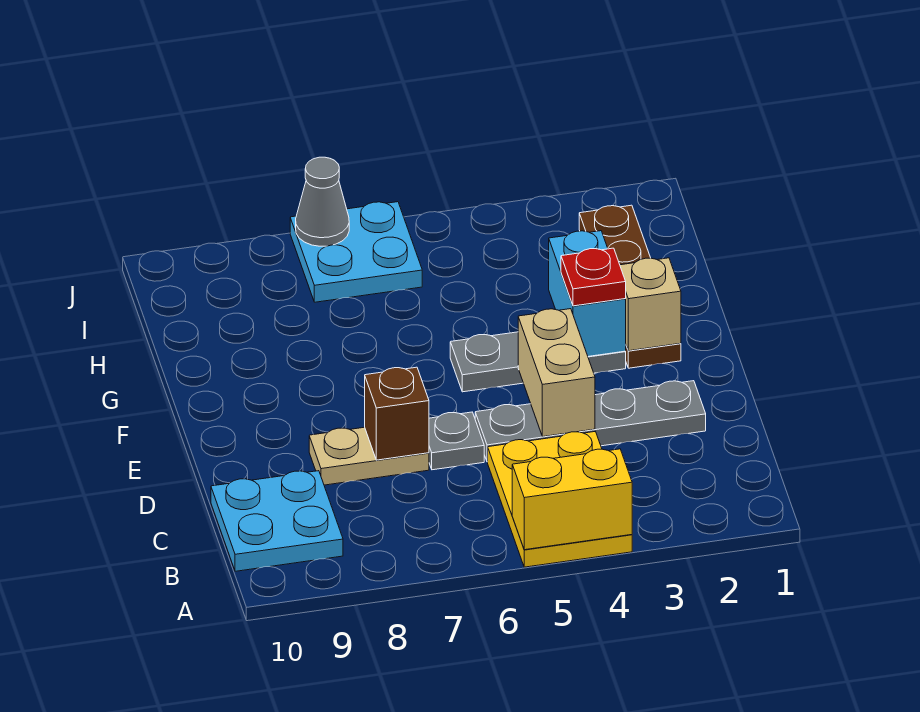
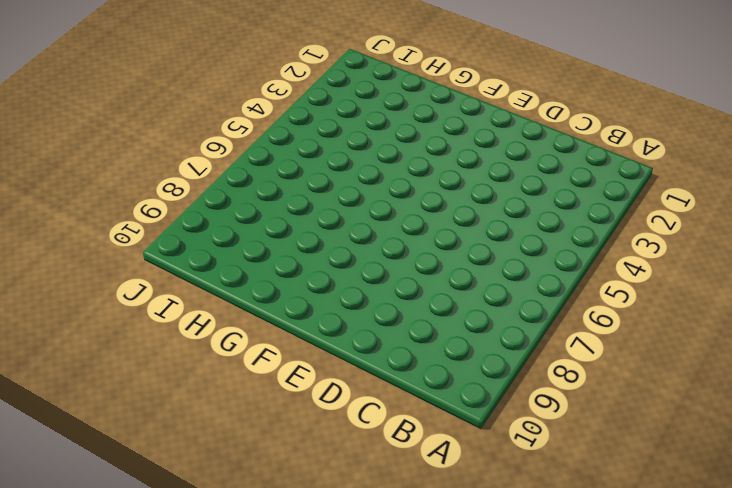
none -> yellow plate A4:C5 level 1
none -> cyan plate B9:C10 level 1
none -> grey plate D2:D5 level 1

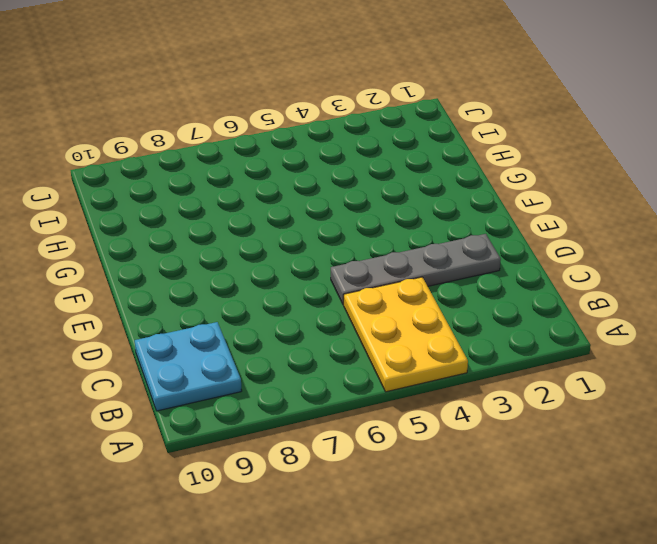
none -> grey plate D6 level 1
none -> tan plate D7:D8 level 1
none -> brown plate F2:I2 level 1

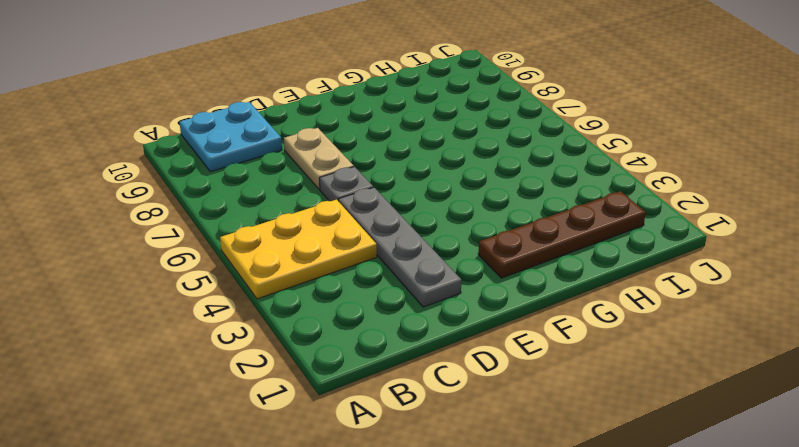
none -> grey plate F3:F5 level 1
none -> cyan plate I6:J7 level 1
none -> yellow brick A4:A5 level 2

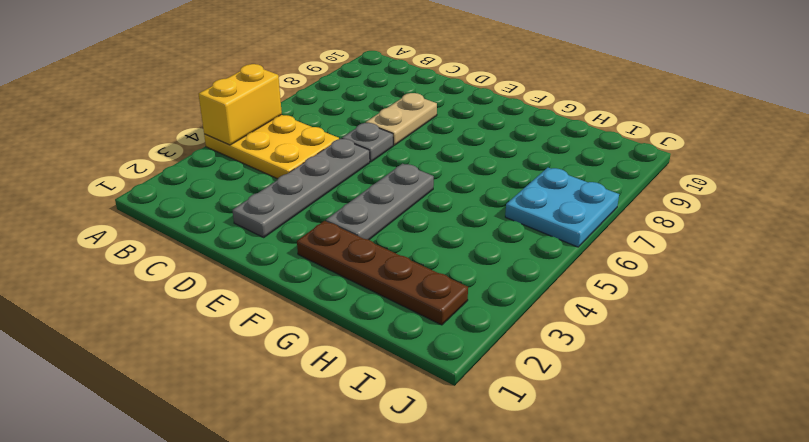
none -> cyan plate B9:C10 level 1
none -> tan brick D4:E4 level 2
none -> brown brick D7 level 2

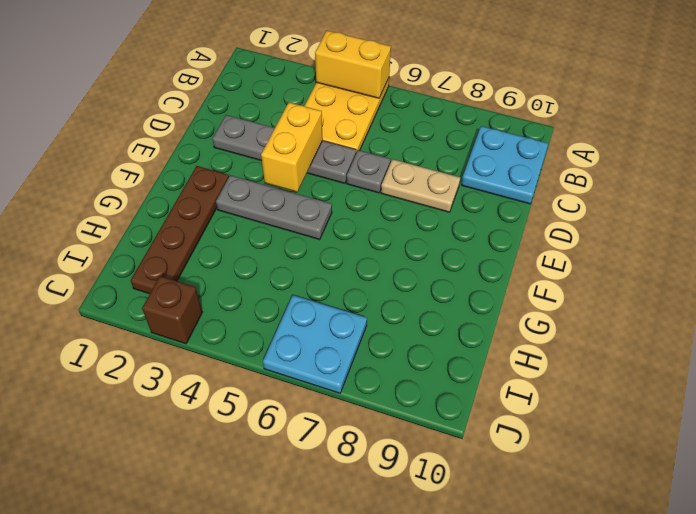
yellow brick D4:E4 level 2 -> tan brick D4:E4 level 2
brown brick J3 level 1 -> brown brick D7 level 2
none -> tan brick F2 level 2
none -> cyan brick F3:G3 level 2
none -> grey cone J7 level 2

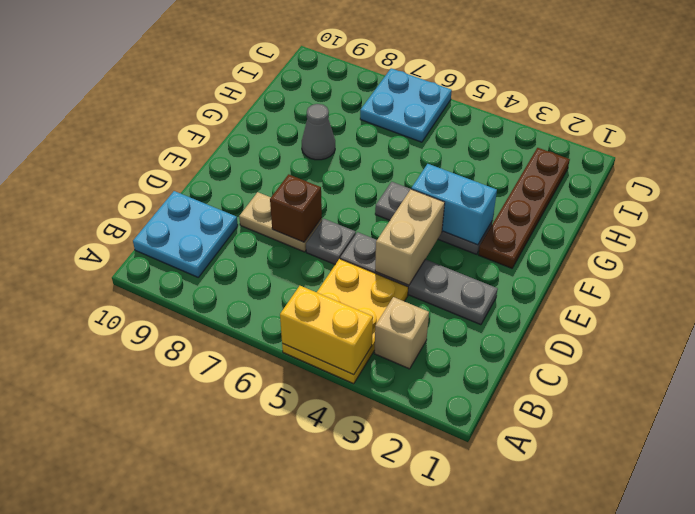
tan brick B3 level 1 -> tan brick F2 level 2
cyan brick F3:F4 level 2 -> cyan brick F3:G3 level 2
grey cone G8 level 1 -> grey cone J7 level 2
none -> red plate F3 level 3

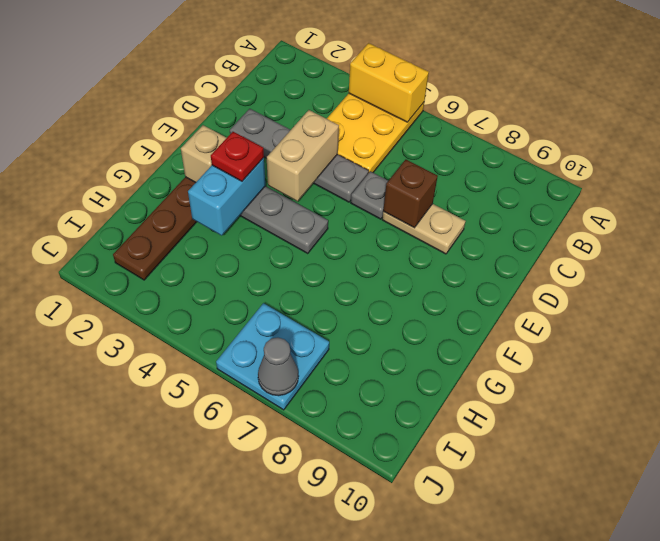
none -> cyan plate B9:C10 level 1

